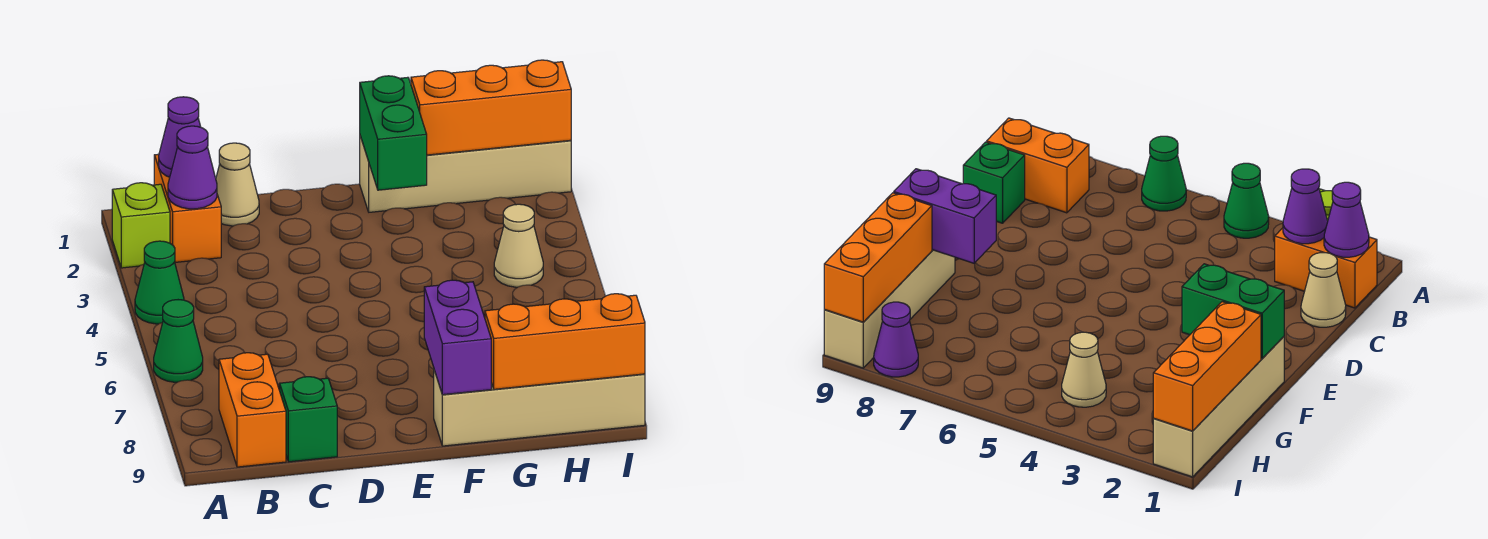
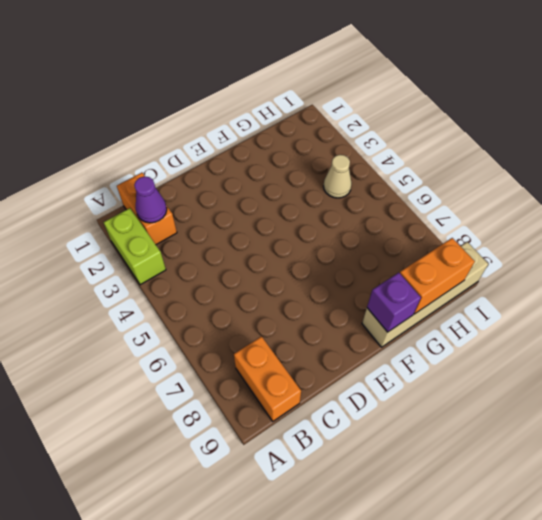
lime brick A2:A3 level 1 -> lime brick A2 level 1
purple brick F9 level 2 -> purple brick F8:F9 level 2
orange brick G9:H9 level 2 -> orange brick G9:I9 level 2
none -> green cone A4 level 1
none -> green cone A6 level 1
none -> tan cone C1 level 1

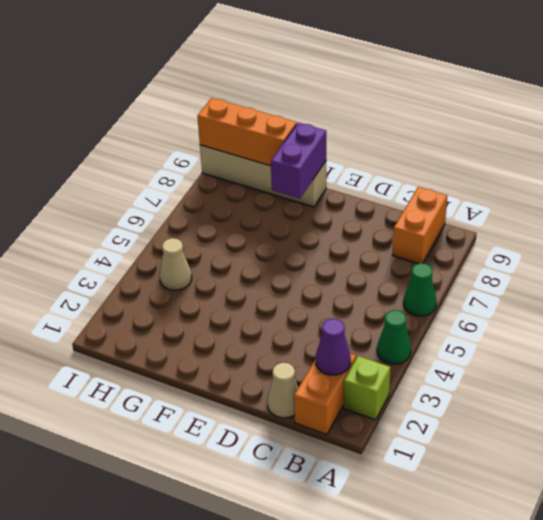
none -> green brick C9 level 1
none -> tan brick F1:I1 level 1
none -> purple cone I8 level 1

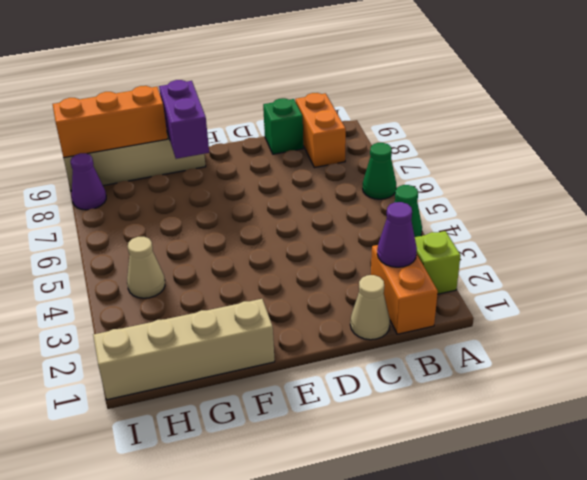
none -> purple cone B1 level 2
none -> green brick F1:F2 level 2
none -> orange brick G1:I1 level 2

